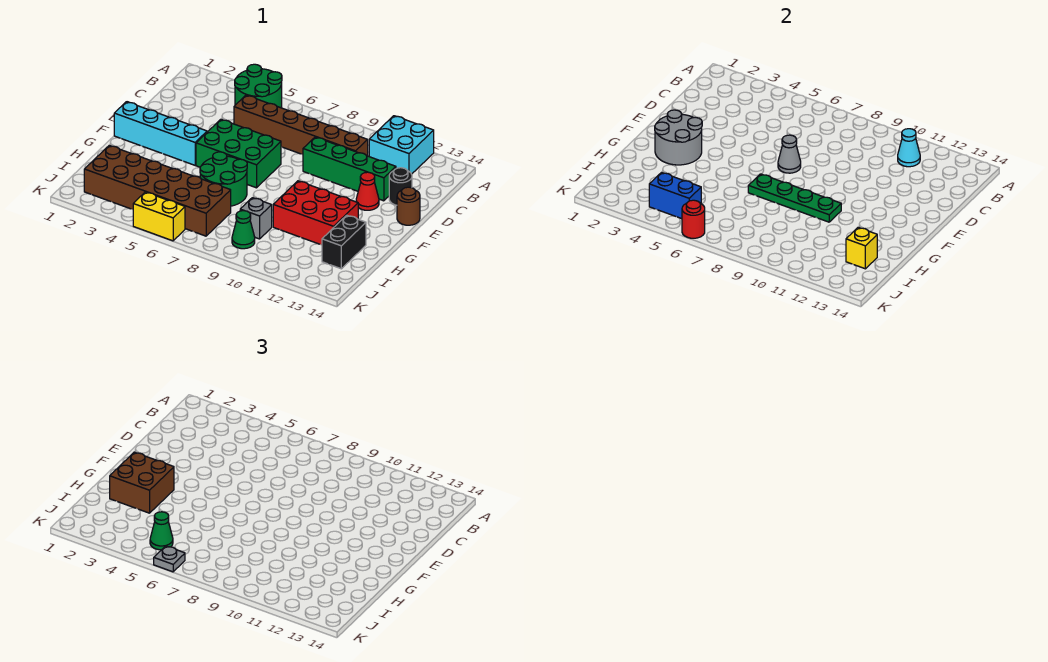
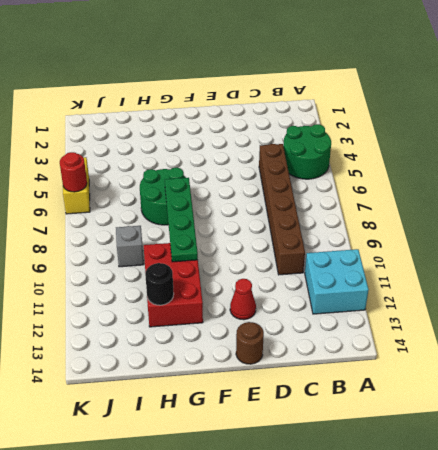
black round brick H12 level 2 -> black round brick D13 level 1
none -> green brick D9:D12 level 1
none -> green brick E5:F7 level 1
none -> cyan brick F1:F4 level 1

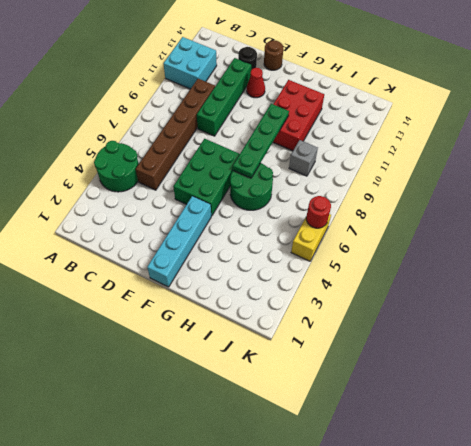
none -> black brick H13:I13 level 1
none -> brown brick I2:J7 level 1
none -> green cone J9 level 1

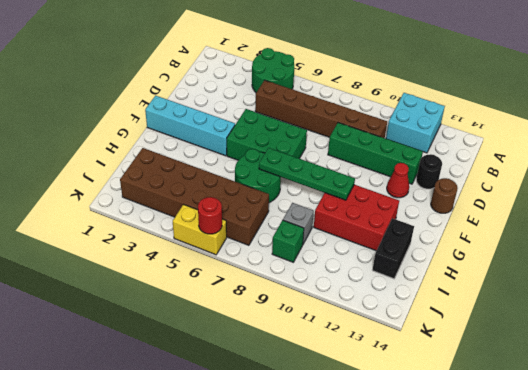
green brick J9 level 1 -> green cone J9 level 1
none -> cyan cone B11 level 2
none -> grey cone E7 level 2
none -> grey round brick F2:G3 level 2

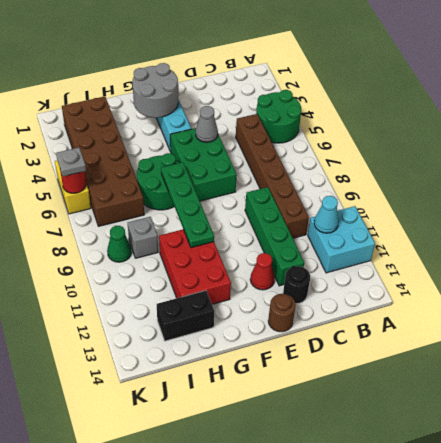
grey cone E5 level 2 -> grey cone E7 level 2
none -> yellow brick I13 level 2
none -> blue brick J4:J5 level 2
none -> brown brick G2:H3 level 3

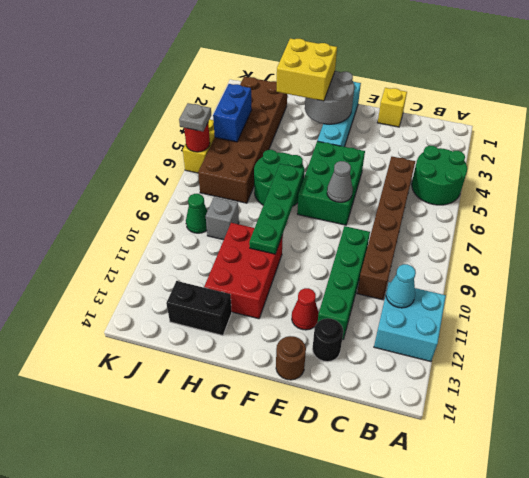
yellow brick D1 level 1 -> yellow brick I13 level 2
yellow brick G2:H3 level 3 -> brown brick G2:H3 level 3
none -> green cone J5 level 3

